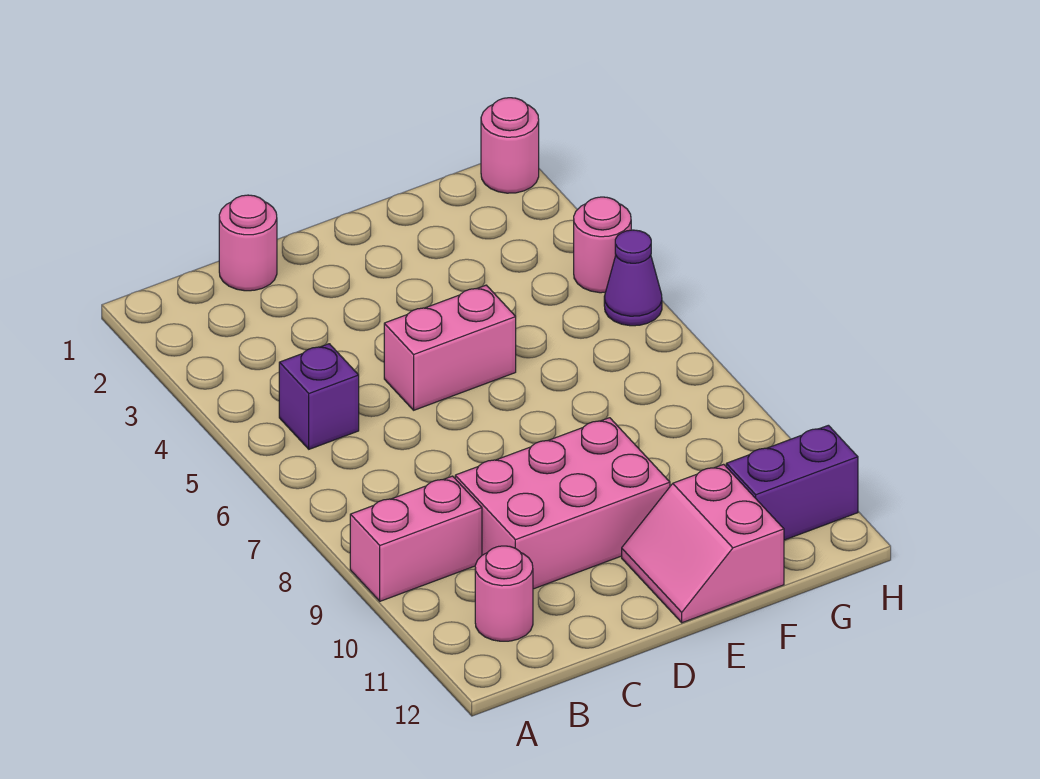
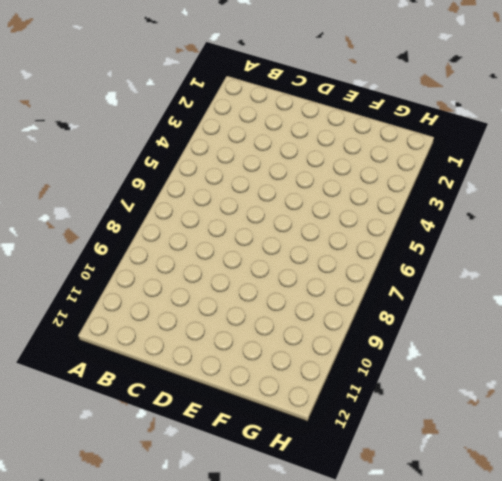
none -> pink brick A9:B9 level 1
none -> purple brick B5 level 1

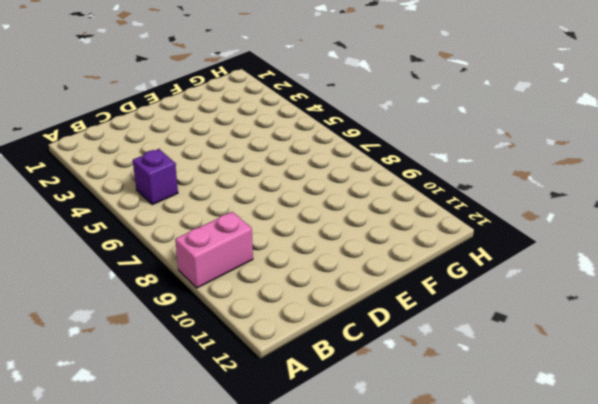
none -> pink round brick B11 level 1
none -> pink round brick C1 level 1

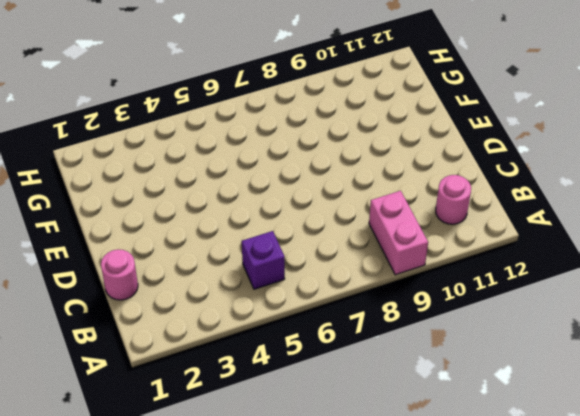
none -> pink brick C9:E10 level 1
none -> pink brick D5:E5 level 1

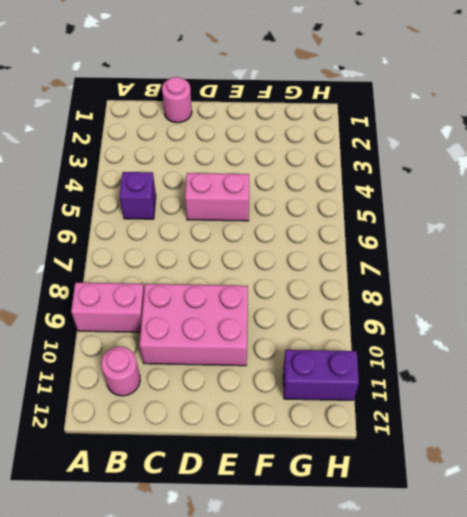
none -> pink slope E11:F12 level 1 top F
none -> pink round brick H1 level 1

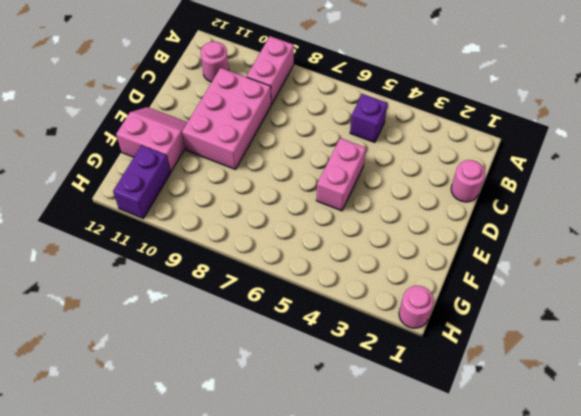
none -> pink round brick H4 level 1
none -> purple cone H5 level 1

